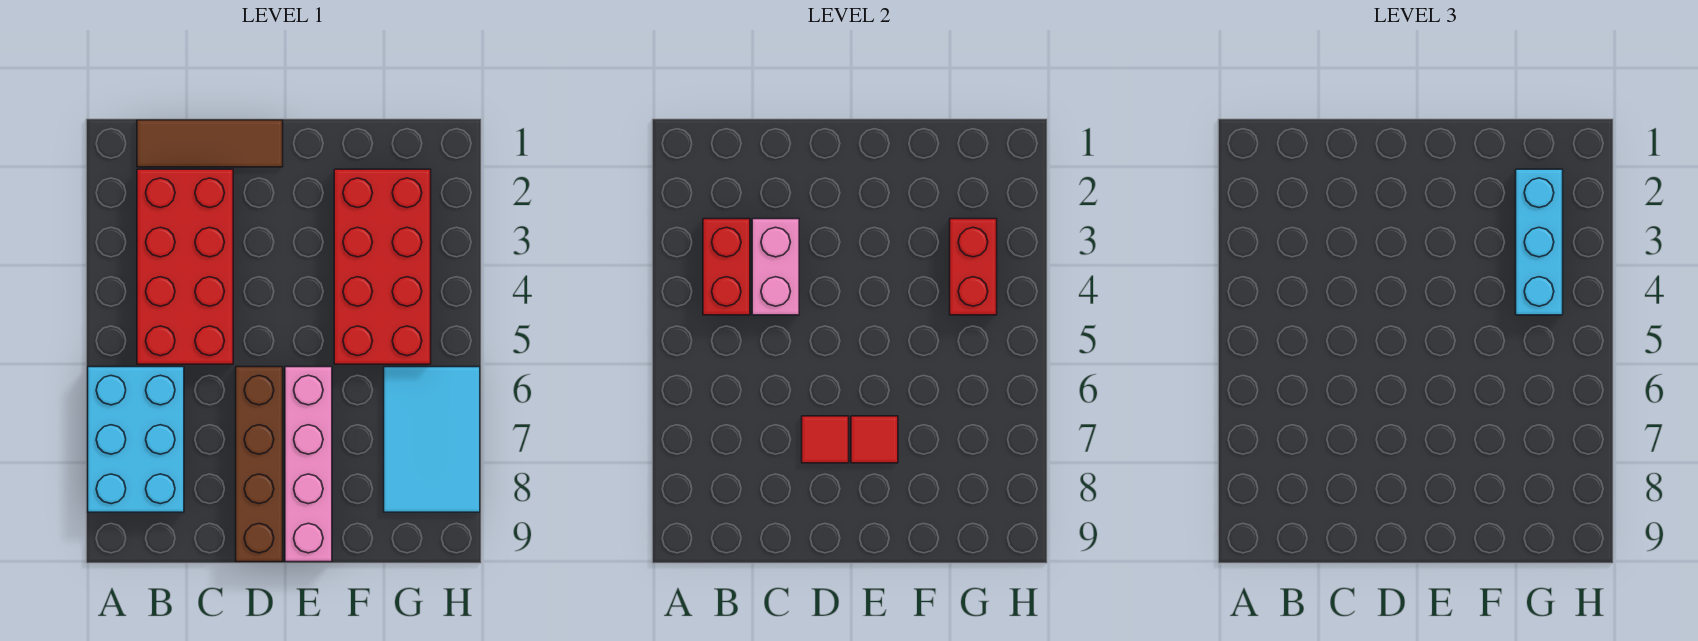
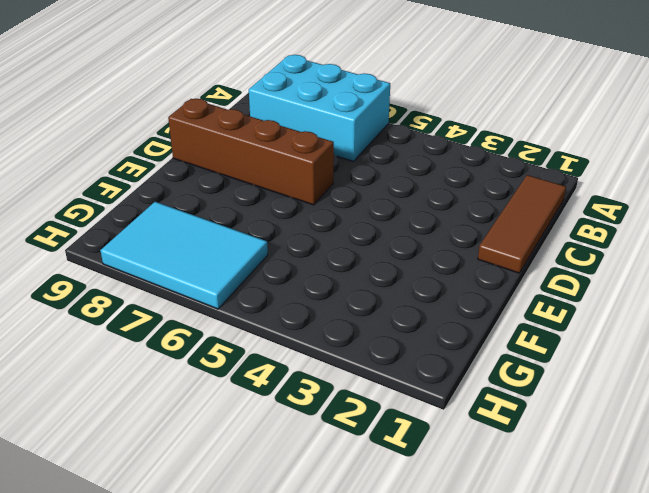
none -> red brick B2:C5 level 1
none -> pink brick E6:E9 level 1
none -> red brick F2:G5 level 1

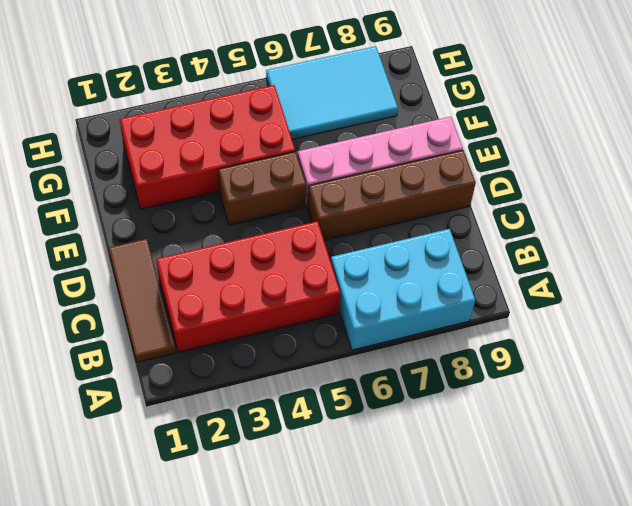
brown brick E4:E5 level 1 -> none
none -> red brick B3:B4 level 2
none -> pink brick C3:C4 level 2
none -> red tile D7 level 2

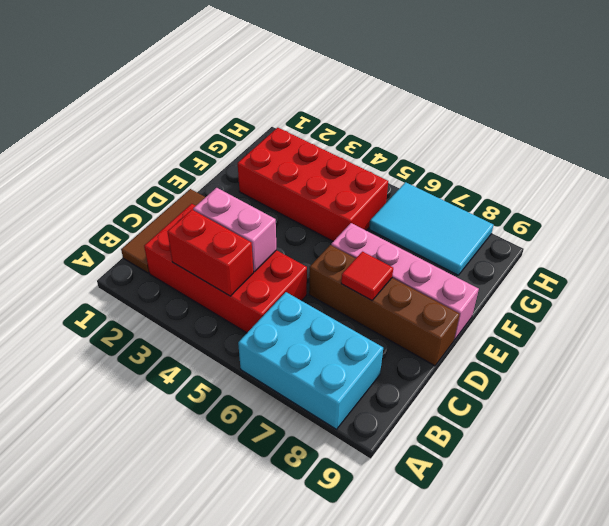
none -> red tile E7 level 2
none -> red brick G3:G4 level 2
none -> cyan brick G2:G4 level 3

